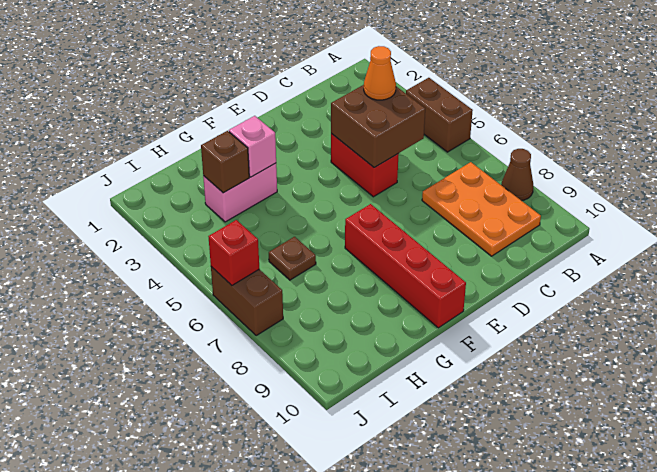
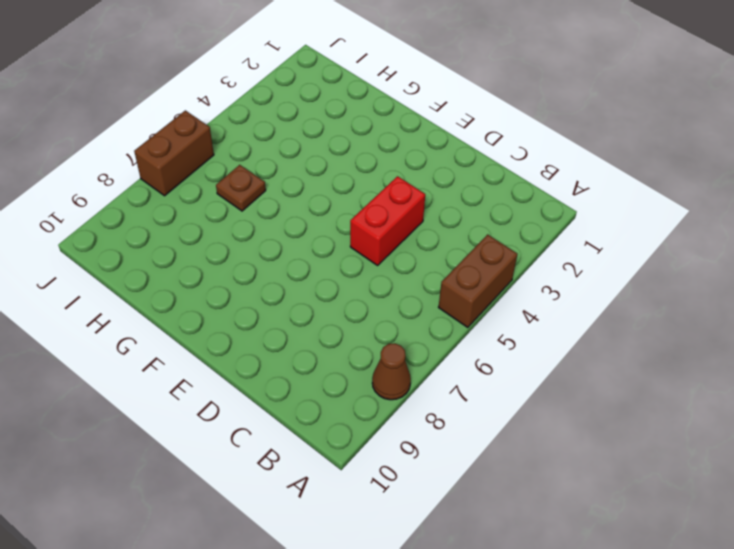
none -> orange plate B7:C9 level 1
none -> red brick F7:F10 level 1
none -> pink brick G3:H3 level 1

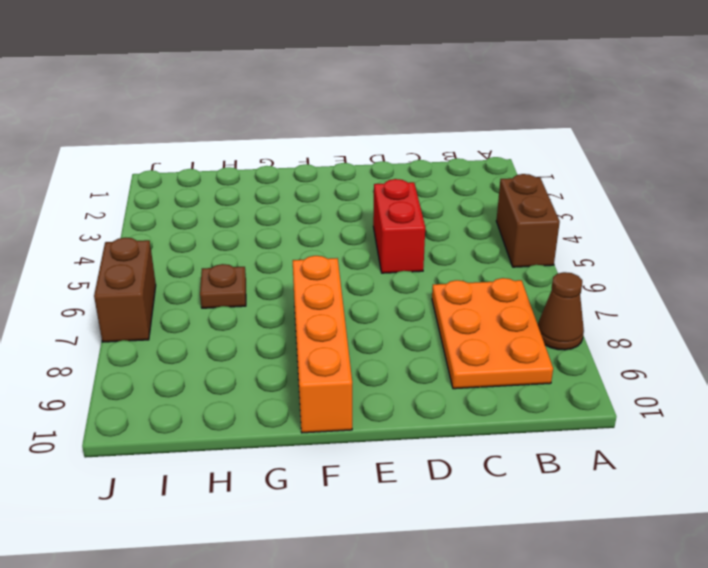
orange brick F7:F10 level 1 -> red brick F7:F10 level 1
none -> pink brick G3:H3 level 1
none -> brown brick C4:D5 level 2
none -> pink brick G3 level 2

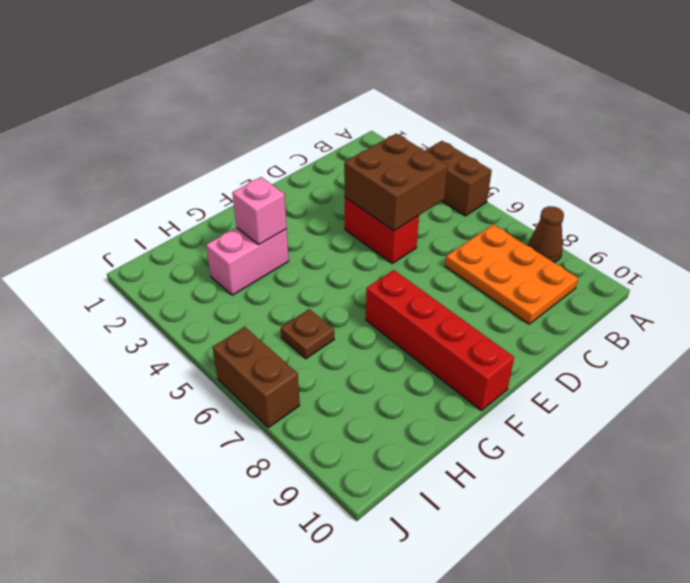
none -> brown brick H3 level 2
none -> red brick J6 level 2
none -> orange cone C4 level 3

